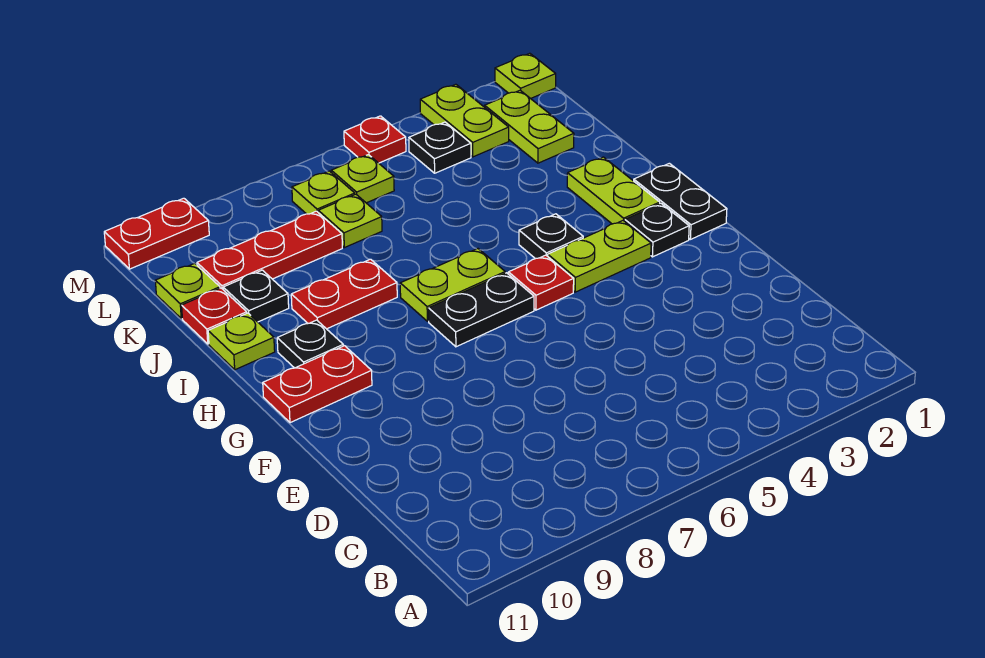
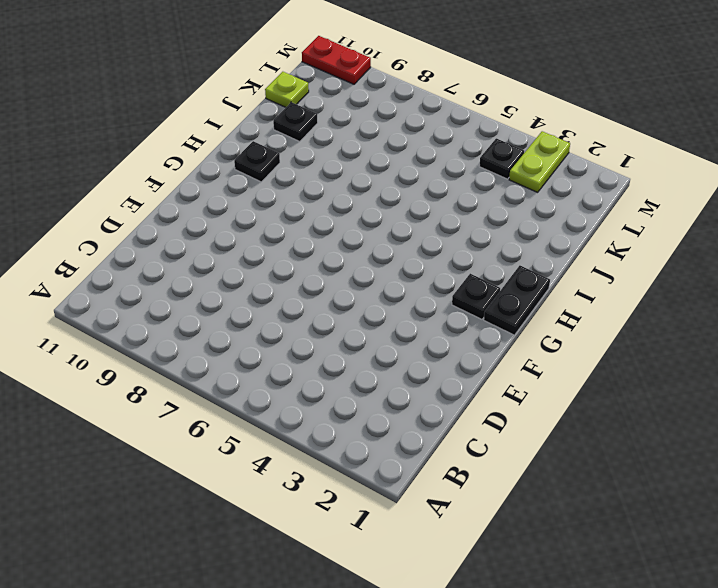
none -> lime plate G3:G4 level 1
none -> red plate G5 level 1
none -> black plate G6:G7 level 1

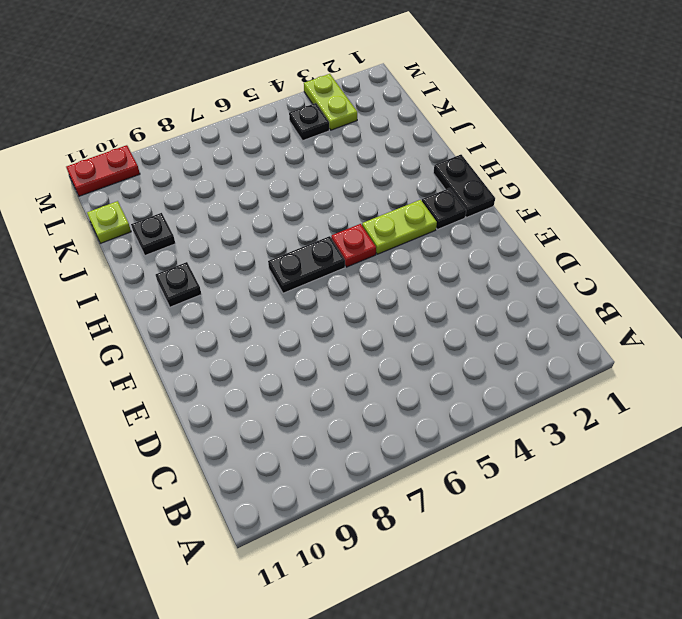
none -> red plate G10:G11 level 1
none -> lime plate H2:I2 level 1
none -> black plate H4 level 1

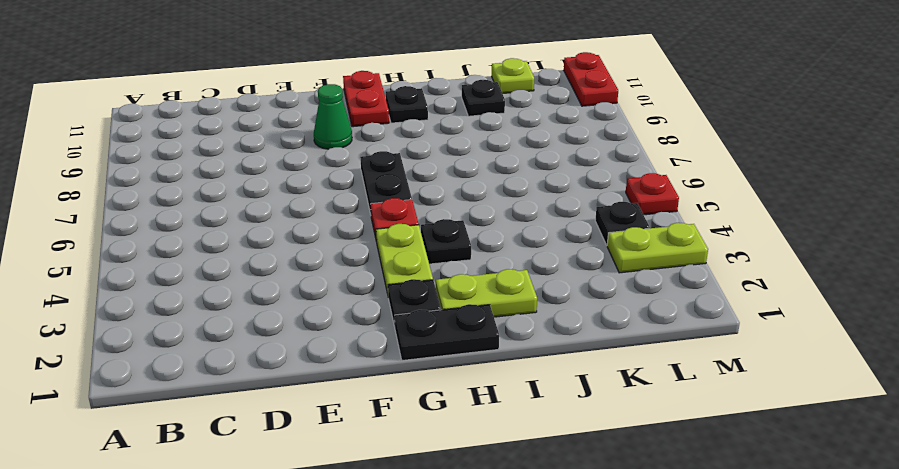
green cone F9 level 1 -> none
none -> lime plate H6:H7 level 1
none -> red plate I8:I9 level 1
none -> lime plate I11 level 1

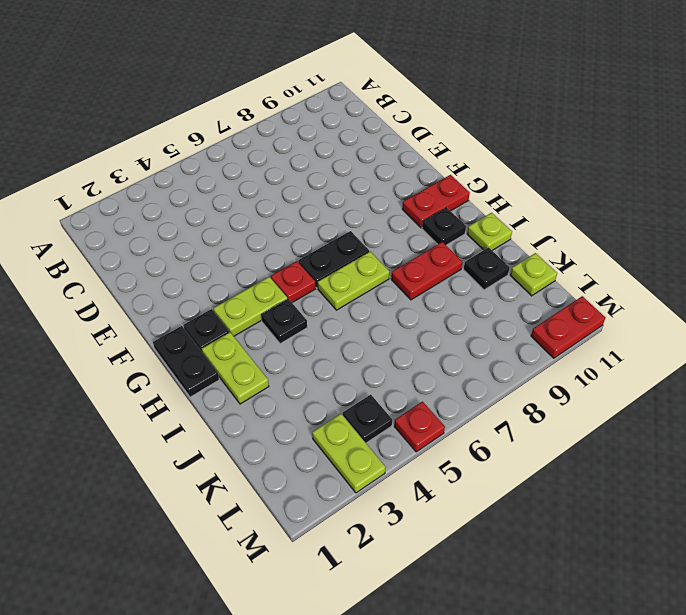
none -> red plate J11 level 1
none -> lime plate K2:L2 level 1
none -> lime plate K7 level 1

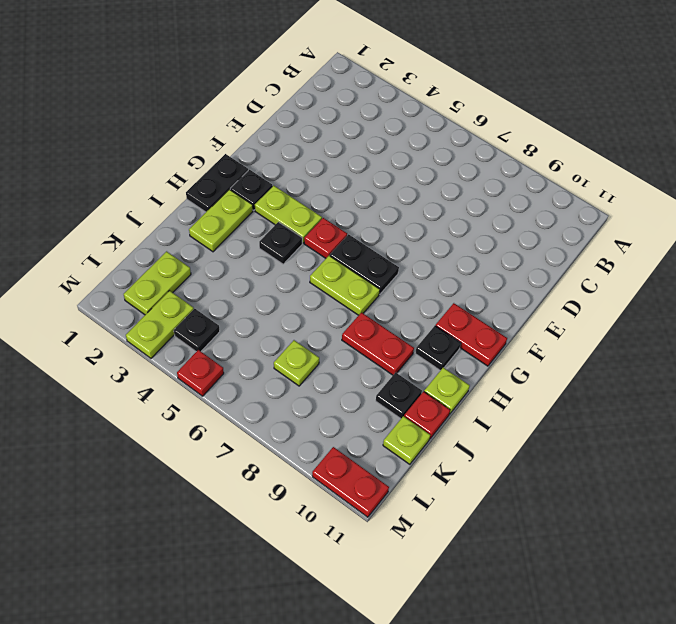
none -> red plate K8:K10 level 1
none -> lime plate L6 level 1
none -> lime plate L7 level 1

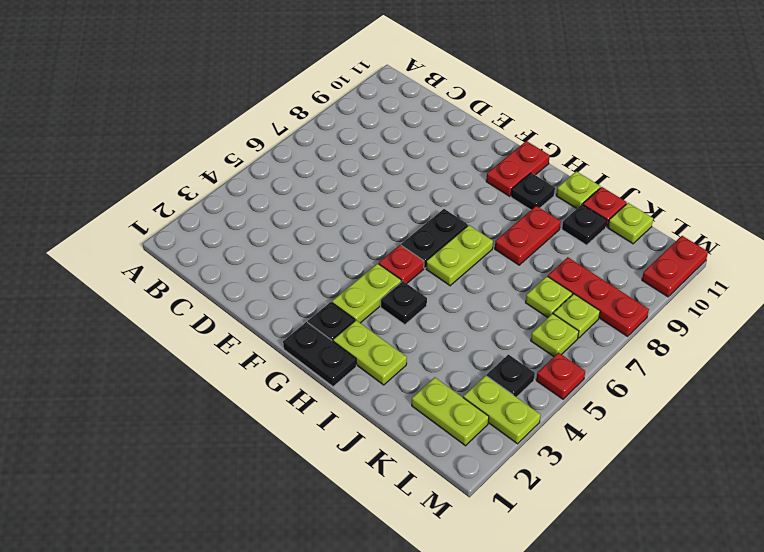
red plate K8:M8 level 1 -> red plate K8:K10 level 1
none -> lime plate M1 level 1

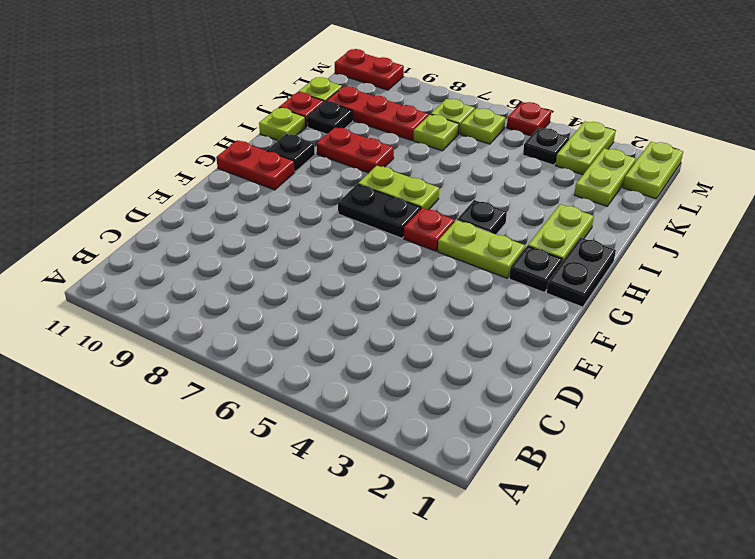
lime plate L1:M1 level 1 -> lime plate M1 level 1

